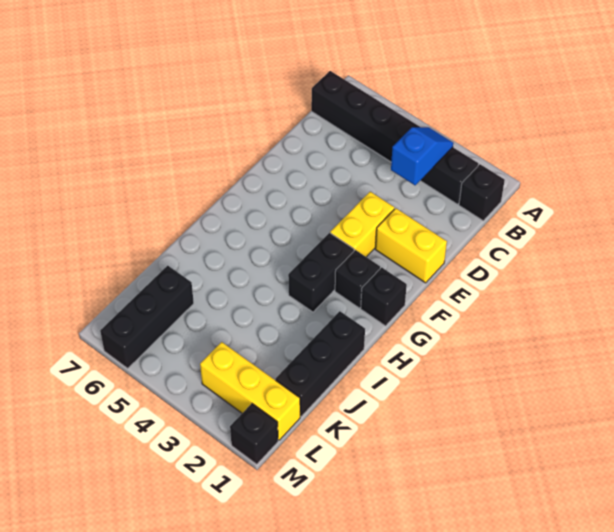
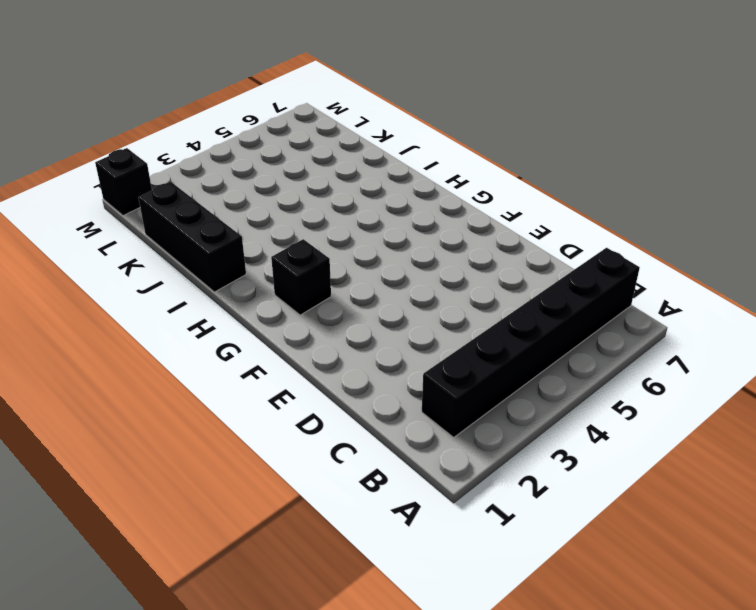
none -> black brick B1 level 1
none -> yellow brick E1:E2 level 1
none -> yellow brick E3:F3 level 1

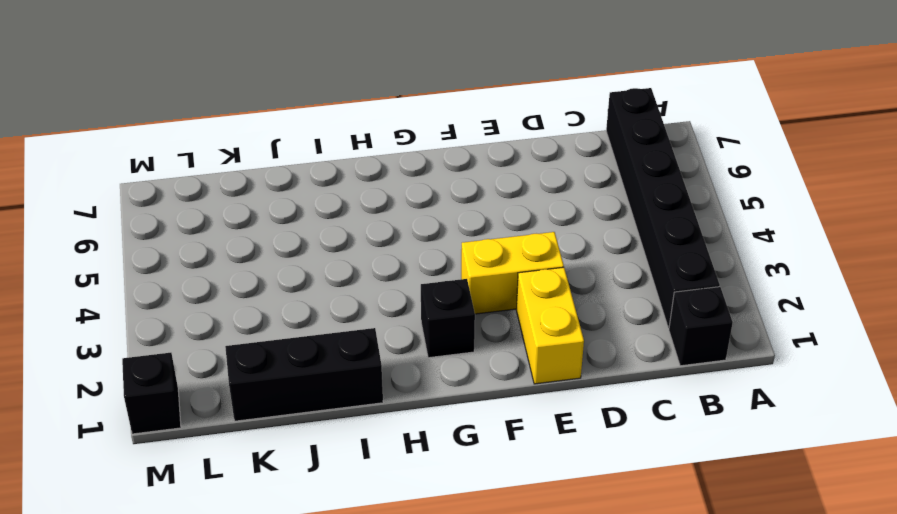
none -> black brick G1 level 1
none -> black brick G3:H3 level 1
none -> black brick K6:M6 level 1

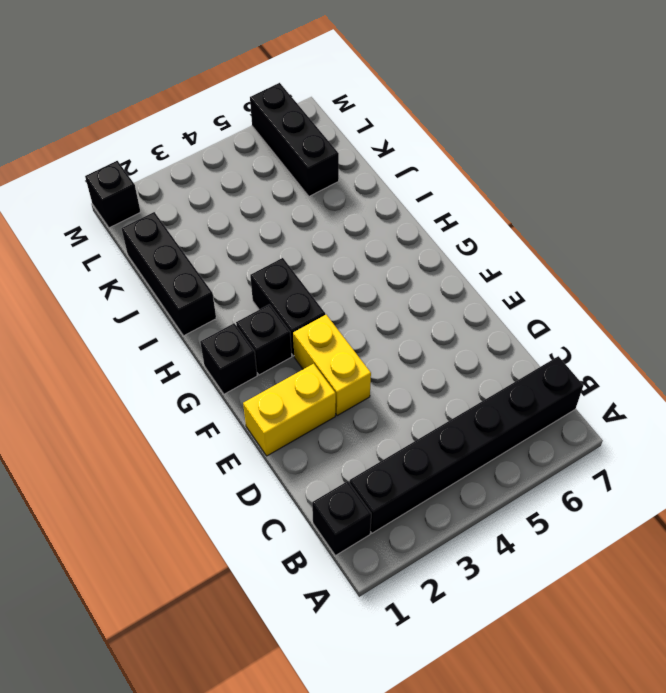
none -> yellow brick L1:L3 level 1
none -> blue slope B3:C3 level 2 top C

